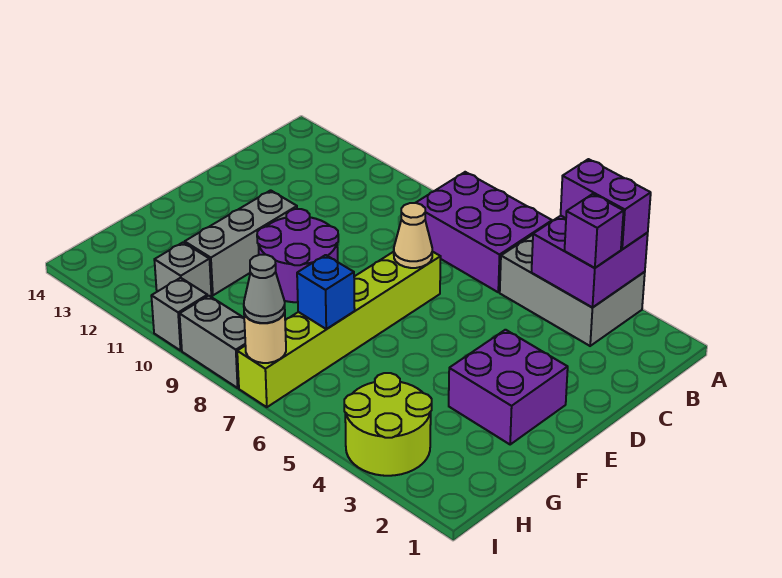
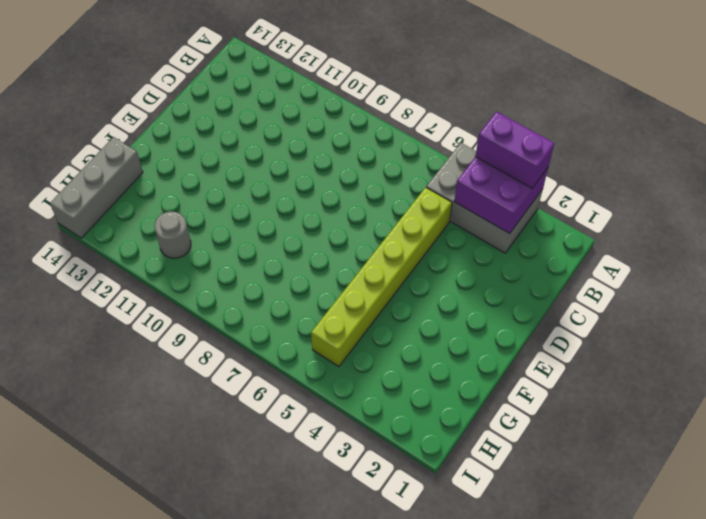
lime brick C5:H5 level 1 -> lime brick D7:I7 level 1
grey brick G14:I14 level 1 -> grey brick E11:G11 level 1
grey round brick H11 level 1 -> grey brick H11 level 1
none -> purple brick A6:B8 level 1
none -> purple brick E2:F3 level 1
none -> purple round brick E9:F10 level 1

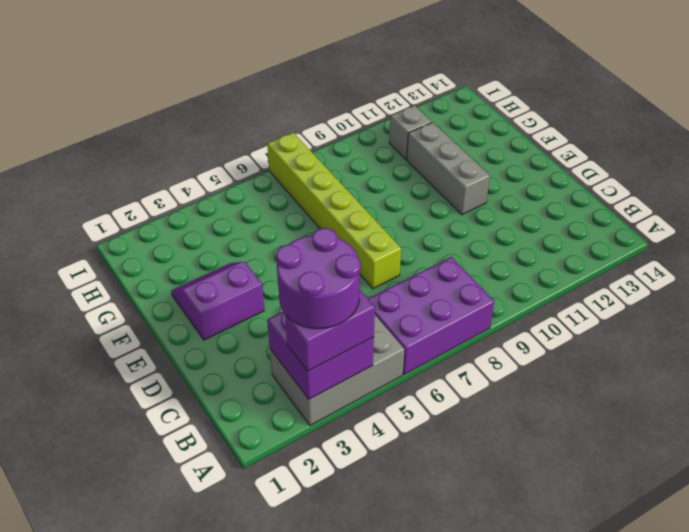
purple round brick A3:B4 level 4 -> purple round brick E9:F10 level 1
purple slope E2:F3 level 1 top E -> purple brick E2:F3 level 1
none -> lime round brick H3:I4 level 1
none -> grey brick I8:I9 level 1
none -> grey brick I10 level 1

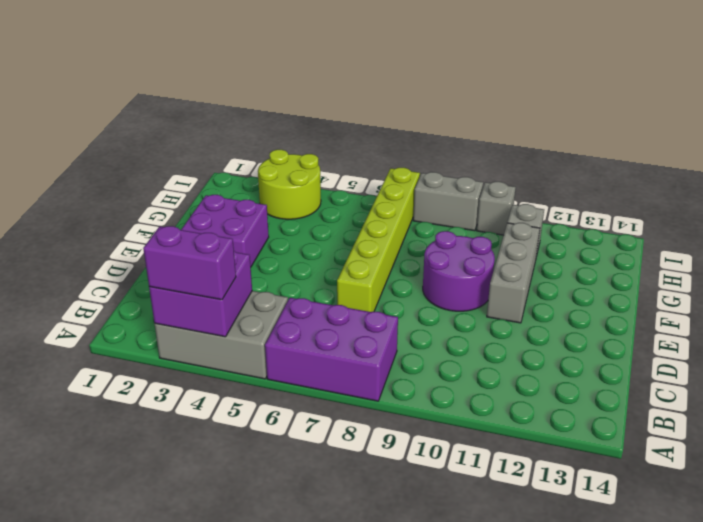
none -> tan cone D7 level 2
none -> blue brick G7 level 2
none -> tan round brick I7 level 2

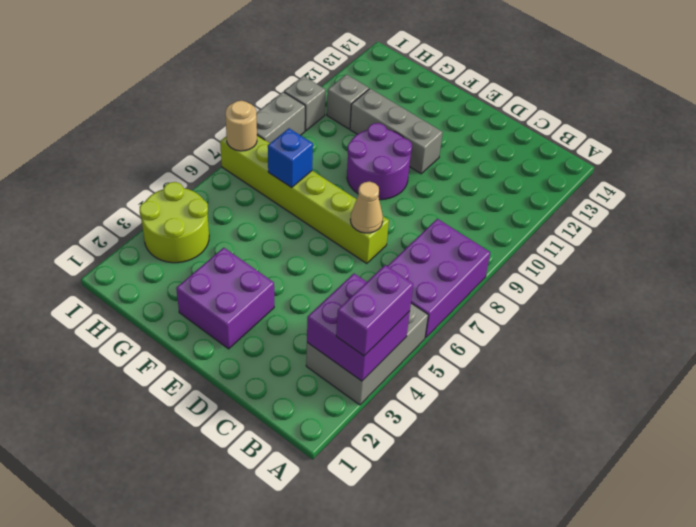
none -> purple brick B3 level 3
none -> grey cone I7 level 3

